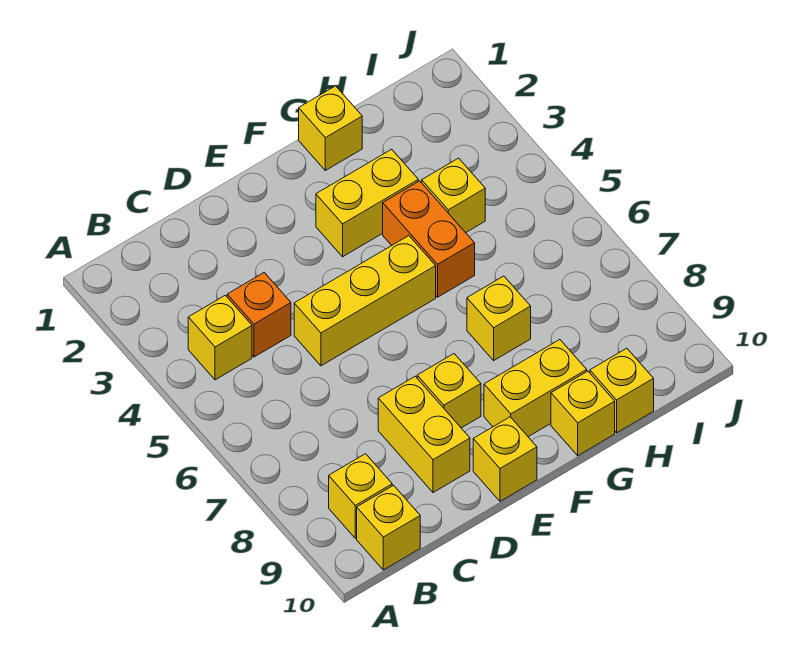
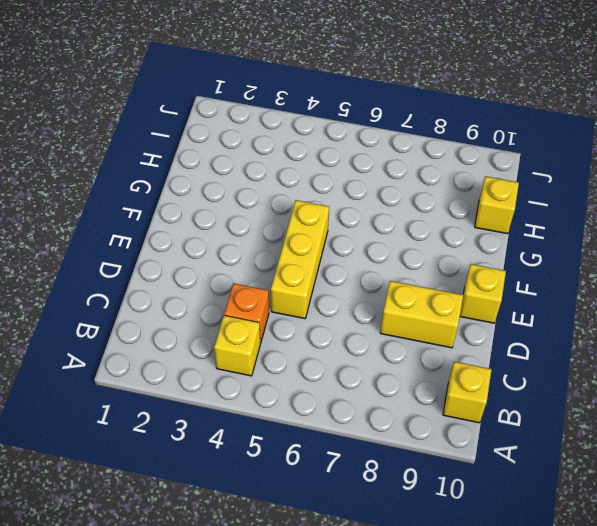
none -> yellow brick B9 level 1
none -> yellow brick E8 level 1
none -> yellow brick F3:G3 level 1

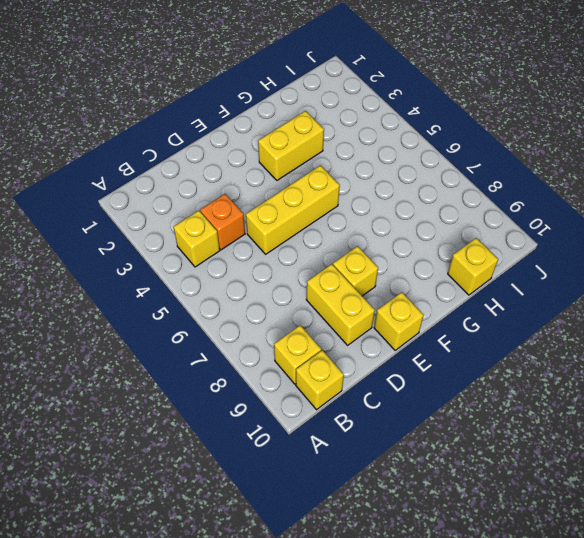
none -> yellow brick F9:G9 level 1
none -> yellow brick G1 level 1
none -> orange brick G4:G5 level 1

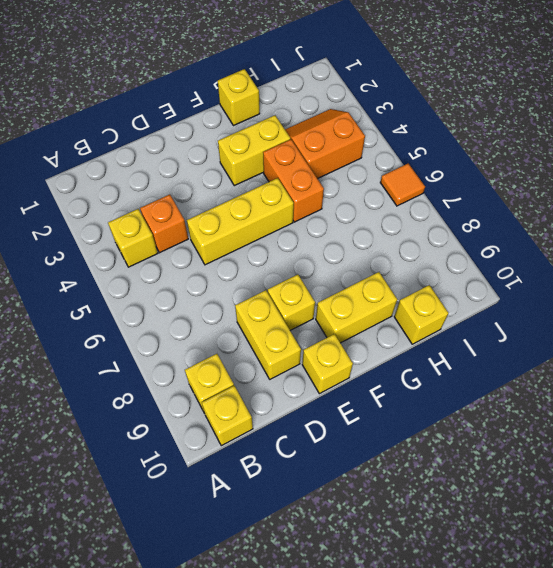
orange slope H3:I4 level 1 top 4 -> yellow brick H4 level 1
orange tile J6 level 1 -> none
none -> yellow brick G7 level 1
none -> yellow brick G10 level 1

